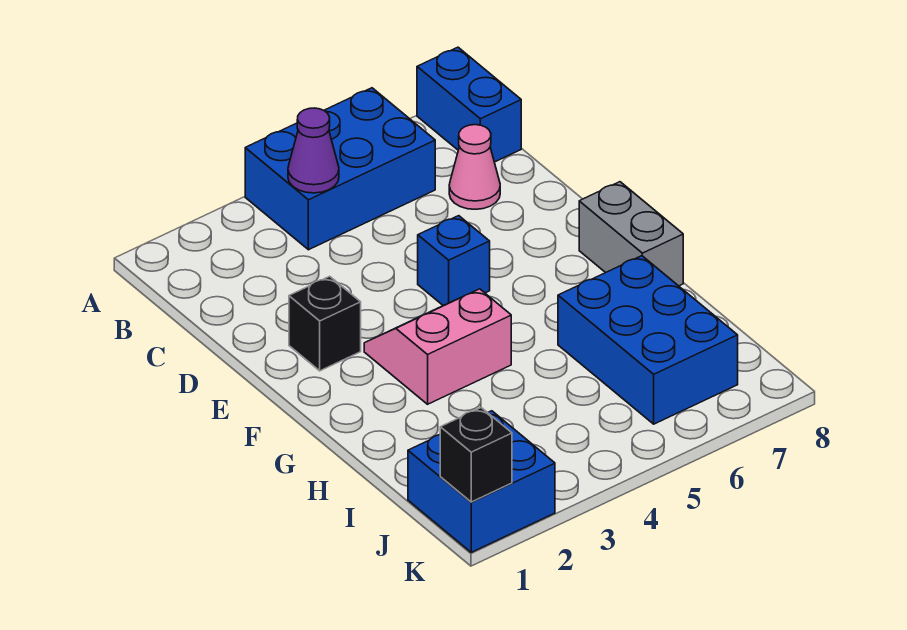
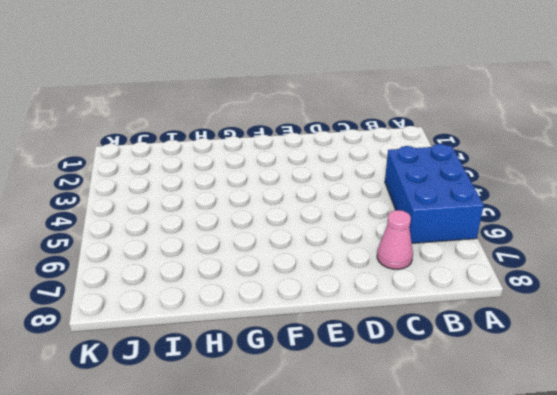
none -> blue brick A8:B8 level 1
none -> black brick E2 level 1

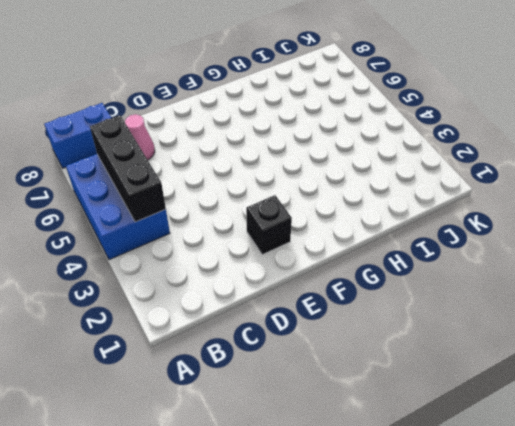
black brick B4:B6 level 2 -> purple cone B4 level 2
none -> blue brick E5 level 1
none -> pink slope F3:G4 level 1 top G

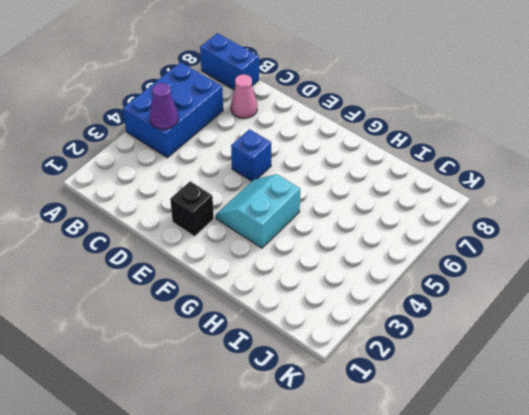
cyan slope F3:G4 level 1 top G -> pink slope F3:G4 level 1 top G
none -> grey brick F8:G8 level 1
none -> blue brick H6:J7 level 1

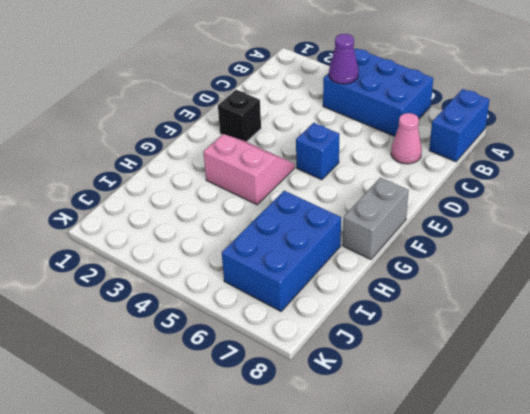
none -> blue brick J1:K2 level 1
none -> black brick K1 level 2

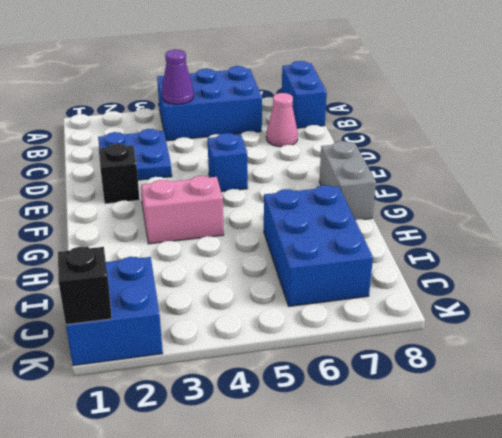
blue plate C2:D3 level 1 -> none

